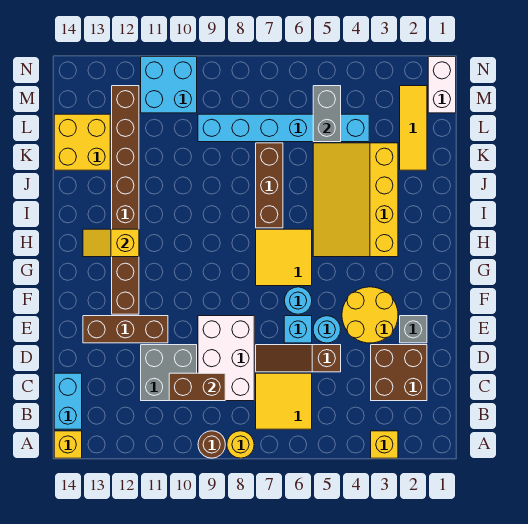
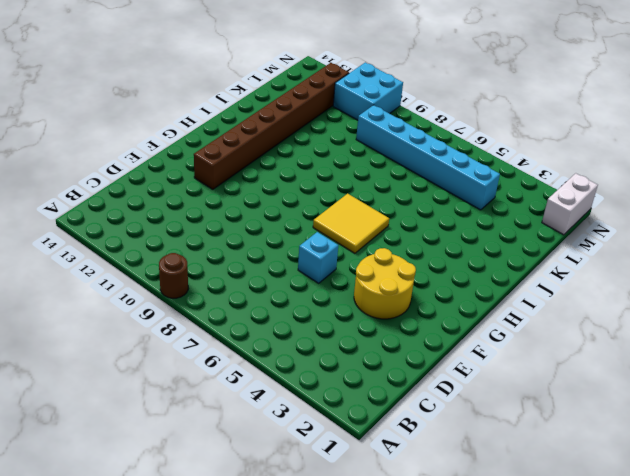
none -> yellow brick A3 level 1
none -> yellow round brick A8 level 1
none -> yellow brick A14 level 1

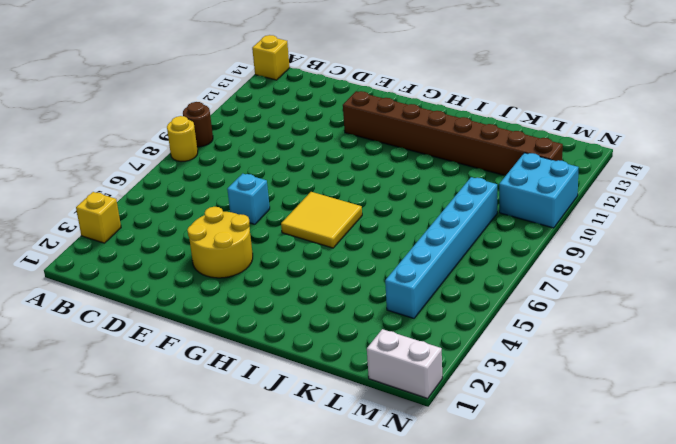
none -> yellow tile B6:C7 level 1
none -> cyan brick B14:C14 level 1
none -> brown brick C2:D3 level 1

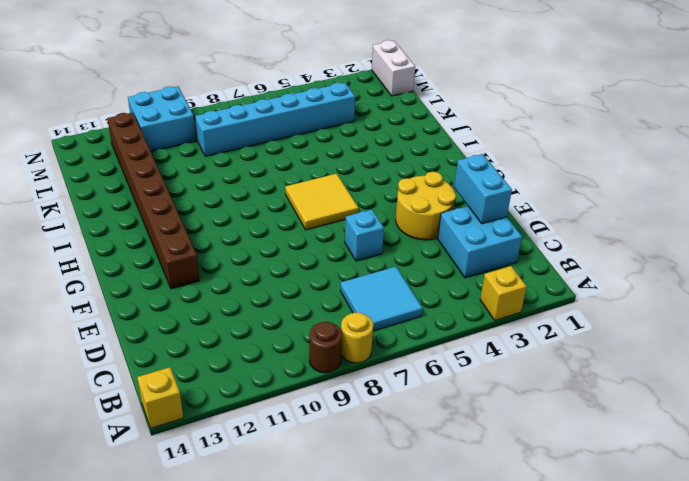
cyan tile B6:C7 level 1 -> yellow tile B6:C7 level 1
cyan brick C2:D3 level 1 -> brown brick C2:D3 level 1
cyan brick D2:E2 level 2 -> cyan brick B14:C14 level 1
none -> white brick C8:E9 level 1
none -> grey brick C10:D11 level 1
none -> brown slope D5:D7 level 1 top 5

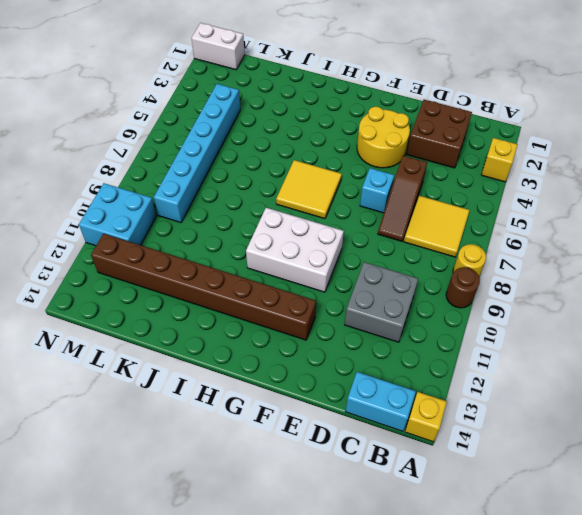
white brick F9:H10 level 1 -> white brick C8:E9 level 1
none -> grey brick E2 level 1
none -> cyan round brick E5 level 1
none -> brown brick E11:E13 level 1

